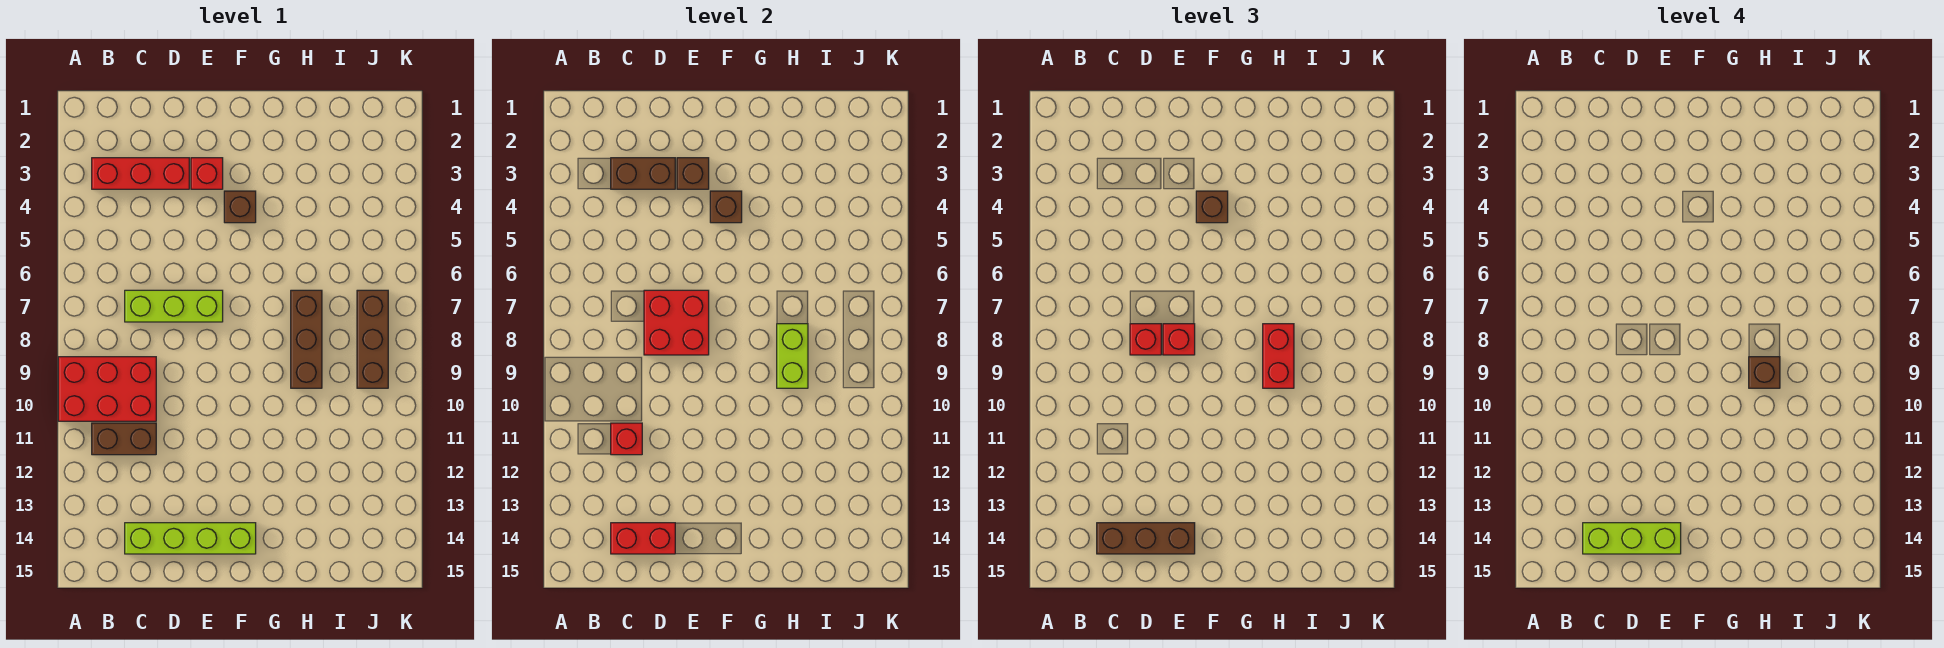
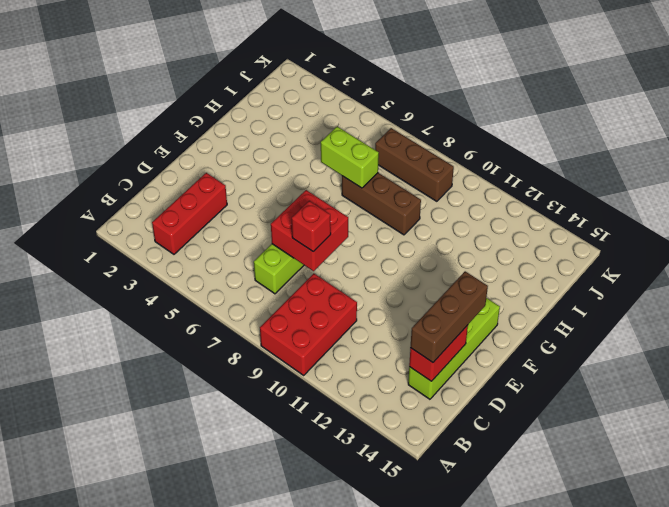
lime brick H6:H7 level 2 -> lime brick H8:H9 level 2
none -> brown brick B11:C11 level 1
none -> red brick E3 level 1
none -> brown brick F4 level 1

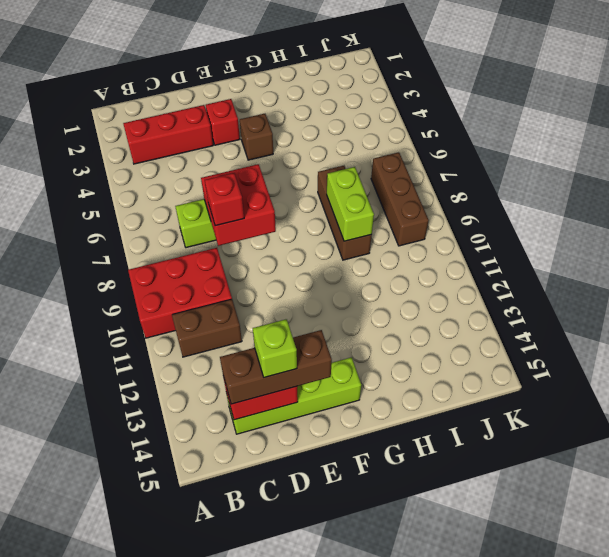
lime brick D14 level 4 -> lime brick C14:E14 level 4
none -> brown brick C3:D3 level 2
none -> red brick C11 level 2
none -> brown brick E3 level 2

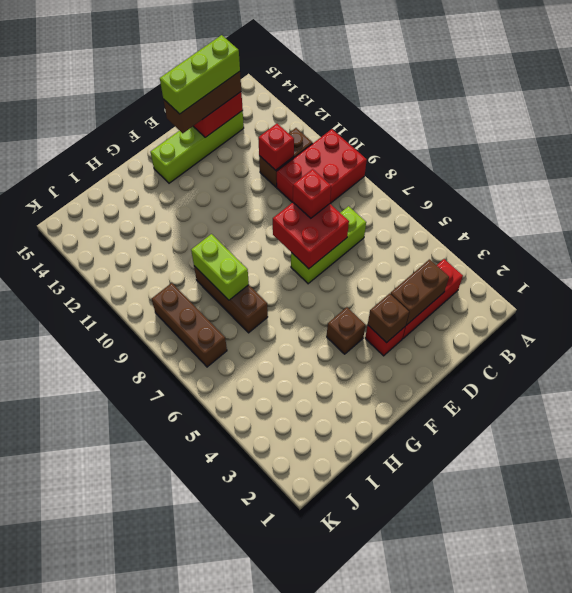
none -> brown brick F4 level 2
none -> red brick E8 level 3
none -> brown brick F4 level 3

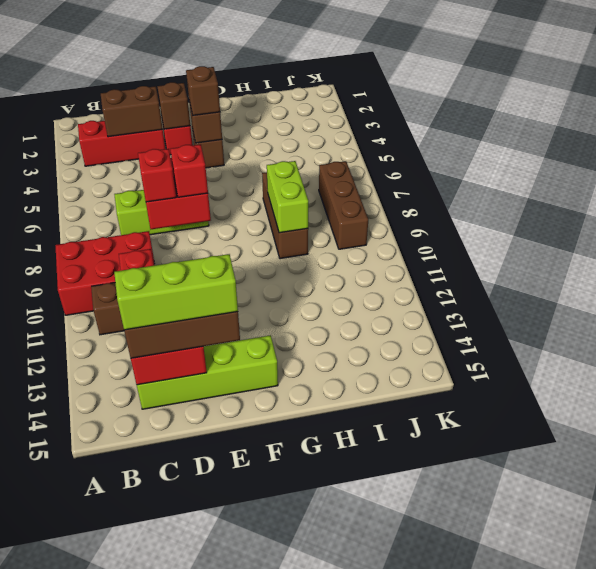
none -> red brick H8:H9 level 3
none -> brown brick H9 level 4

